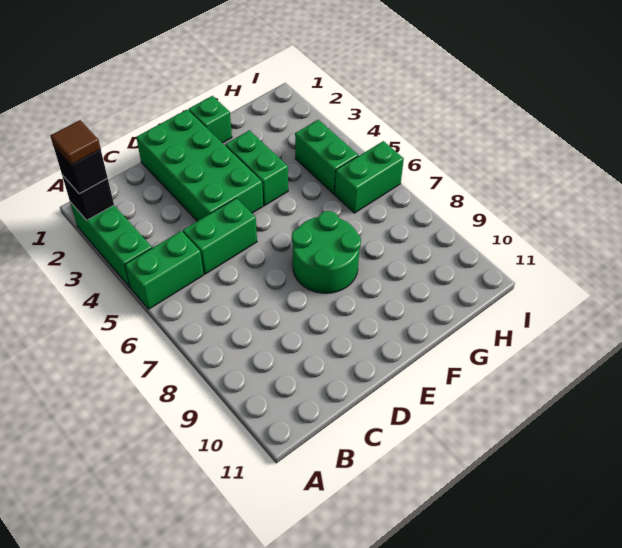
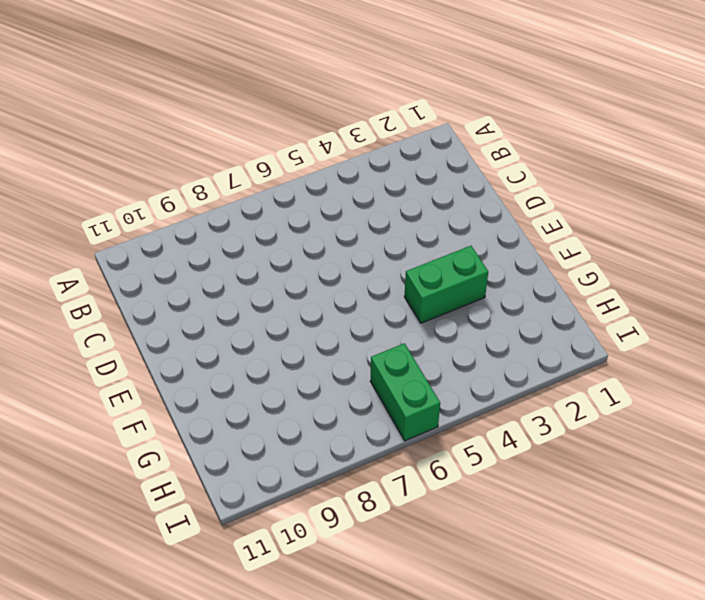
none -> green brick A2:A4 level 1
none -> green brick A5:B5 level 1
none -> green brick C5:D5 level 1

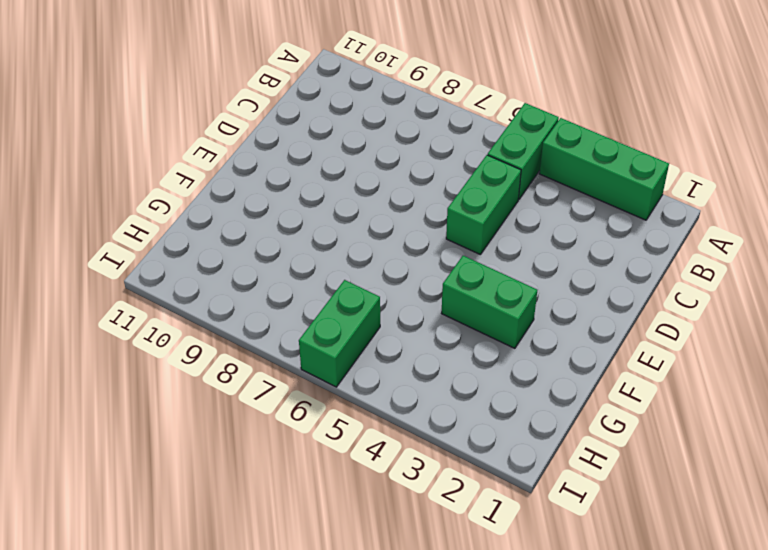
none -> green brick D1:E4 level 1
none -> green round brick E7:F8 level 1
none -> green brick F1 level 1

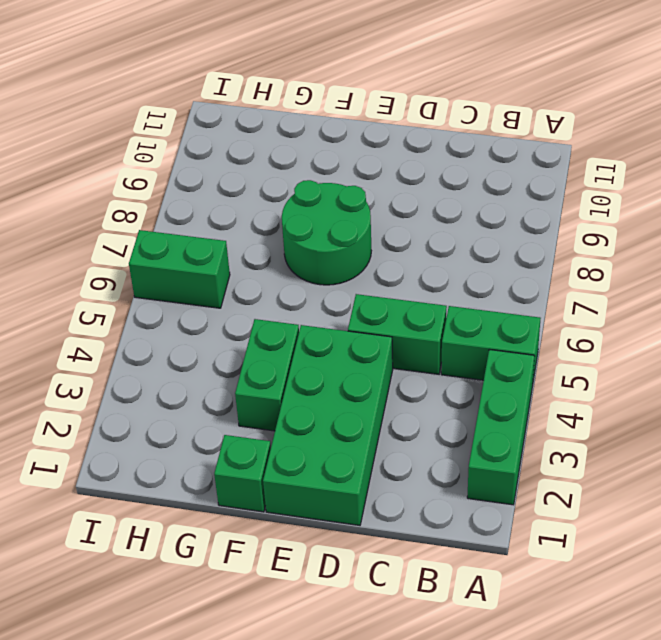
none -> green brick H4:H5 level 1
none -> black brick A2 level 2
none -> black brick A2 level 3

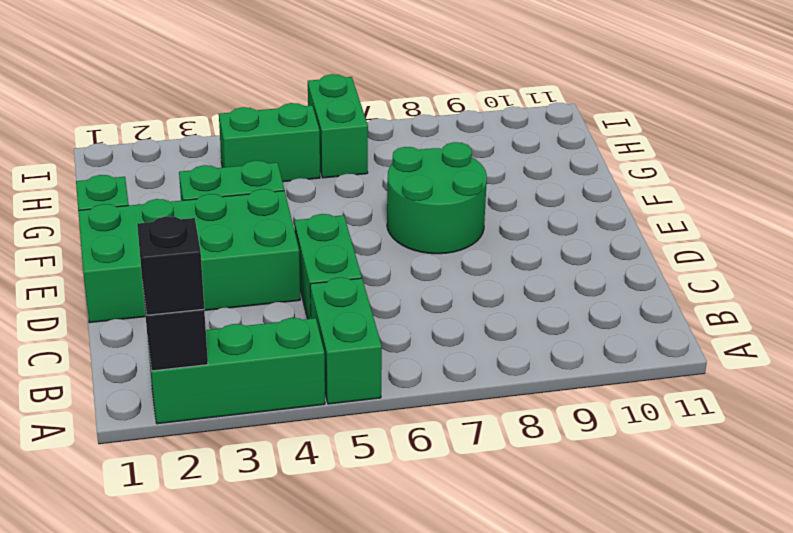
none -> brown tile A2 level 4

